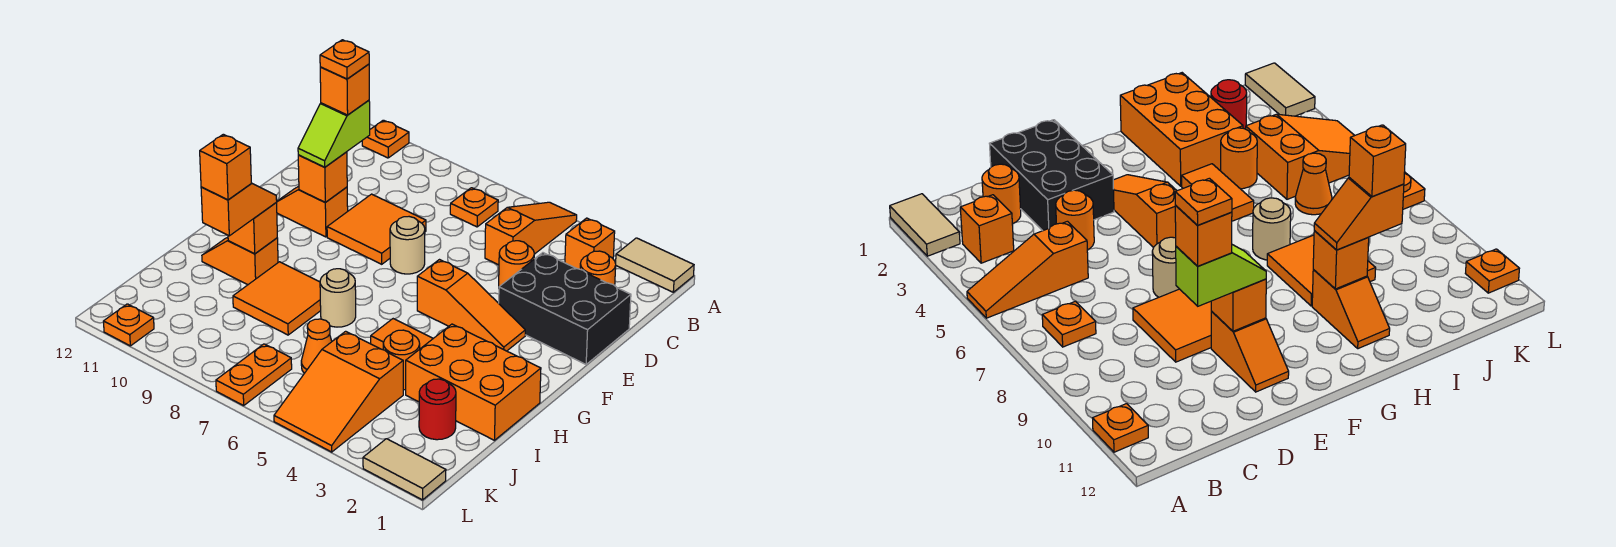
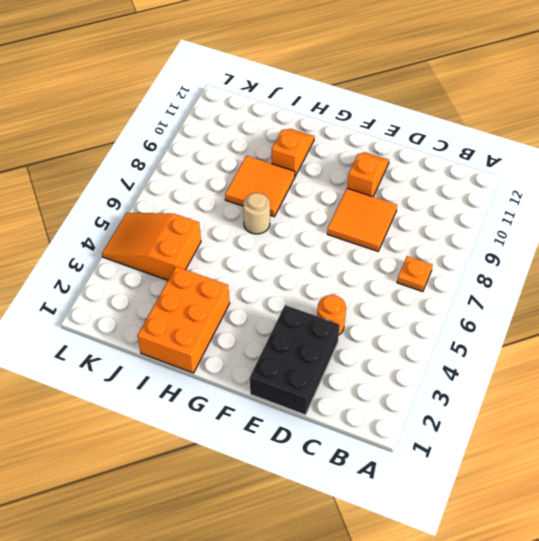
none -> tan tile A1:A2 level 1
none -> orange slope A5:C5 level 1 top C
none -> orange plate A11 level 1
none -> orange brick B3 level 1

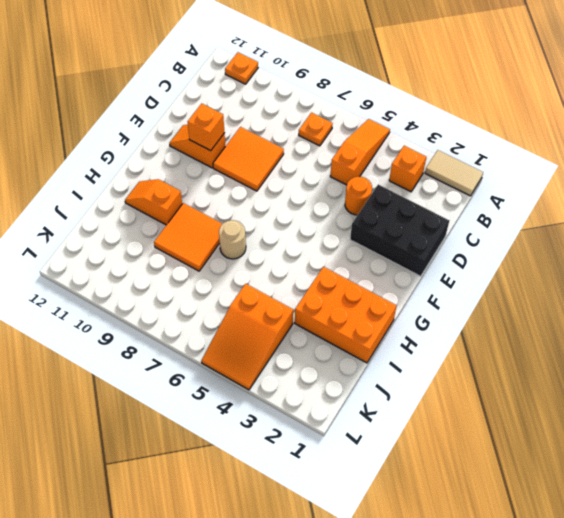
none -> orange round brick C2 level 1
none -> tan round brick E7 level 1
none -> orange slope F3:F5 level 1 top 5
none -> orange tile H4:H5 level 1

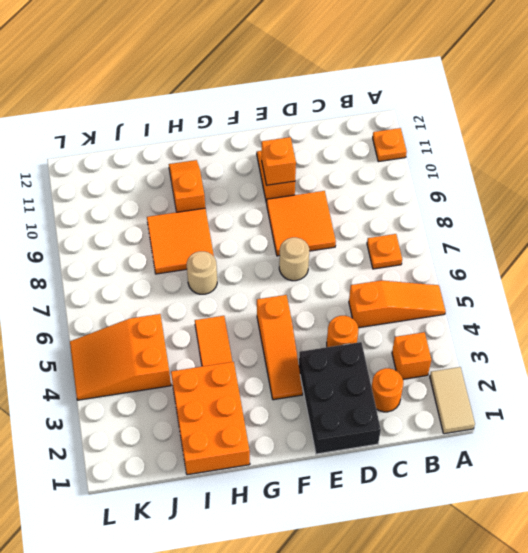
none -> orange round brick I4 level 1
none -> red round brick J2 level 1
none -> orange cone J6 level 1
none -> orange plate K7:L7 level 1

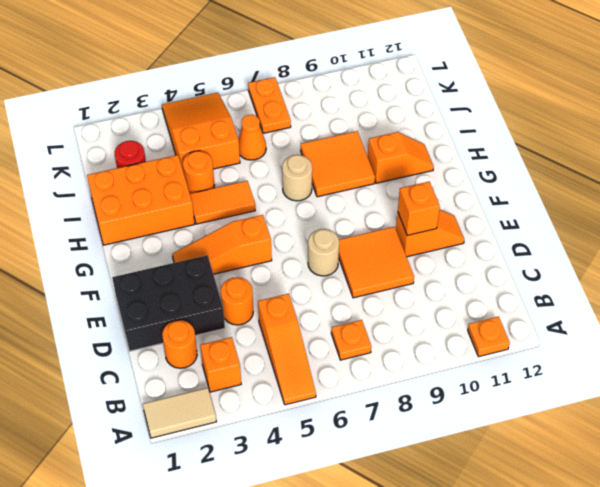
none -> tan tile L1:L2 level 1
none -> orange plate L11 level 1
none -> orange brick H10 level 2
none -> lime slope D10:E10 level 3 top D

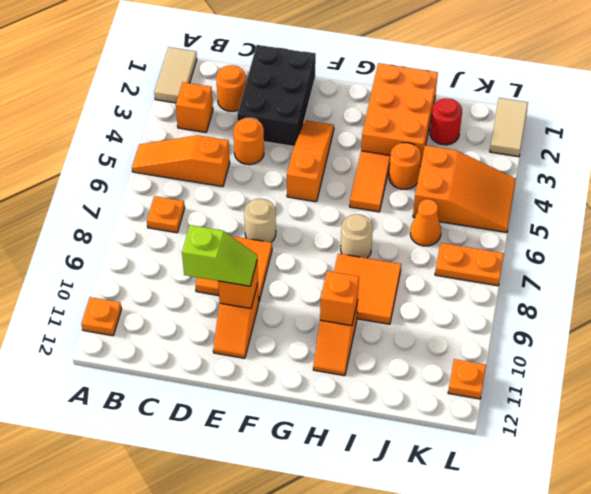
none -> orange slope H10:I10 level 3 top I
none -> orange brick D10 level 4
none -> orange brick I10 level 4
none -> orange plate D10 level 5

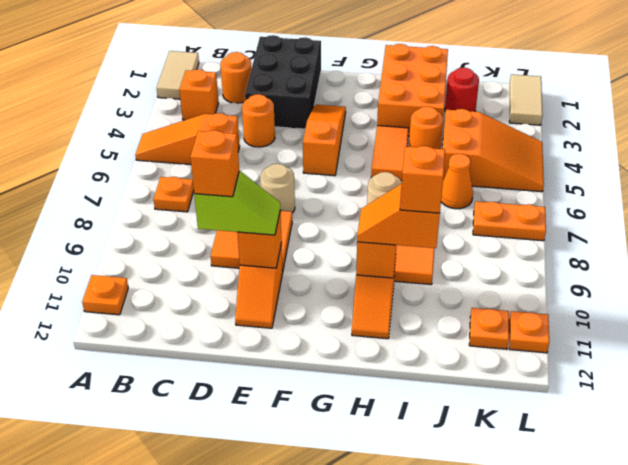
orange plate K11 level 1 -> orange plate D10 level 5

